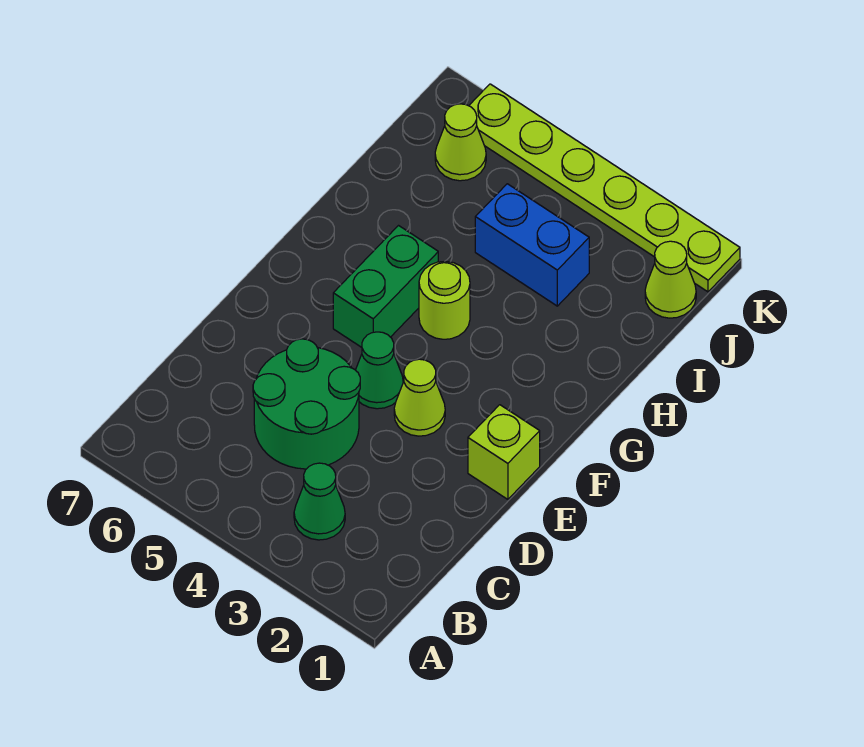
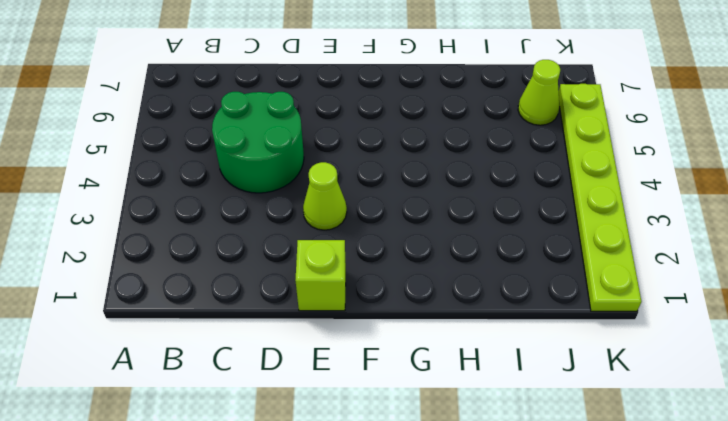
none -> green cone B3 level 1
none -> green cone E4 level 1

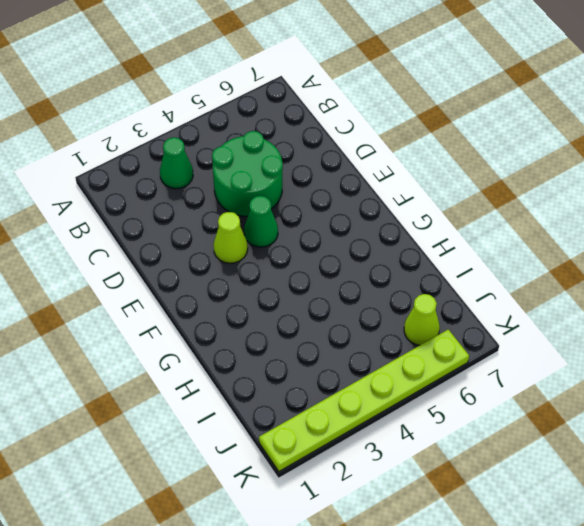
none -> lime brick E1 level 1
none -> green brick F5:G5 level 1

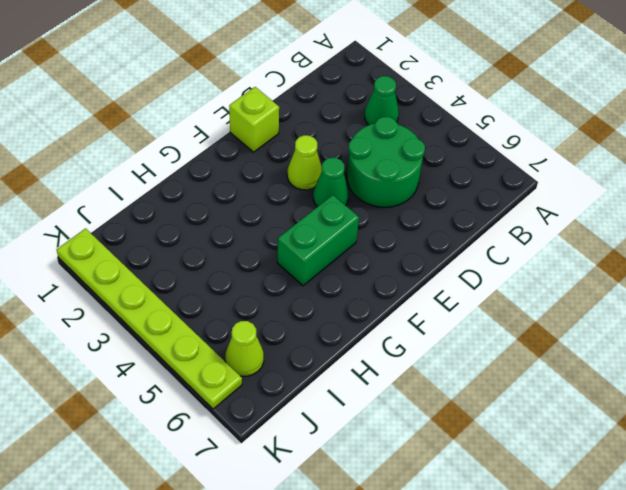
none -> lime round brick G4 level 1
none -> blue brick I3:I4 level 1

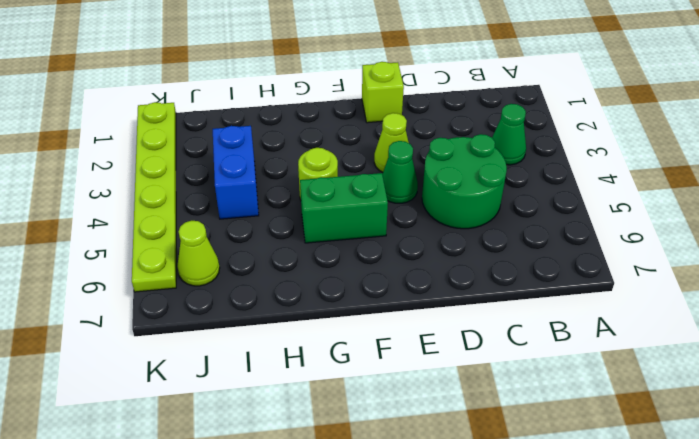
none -> lime cone J1 level 1

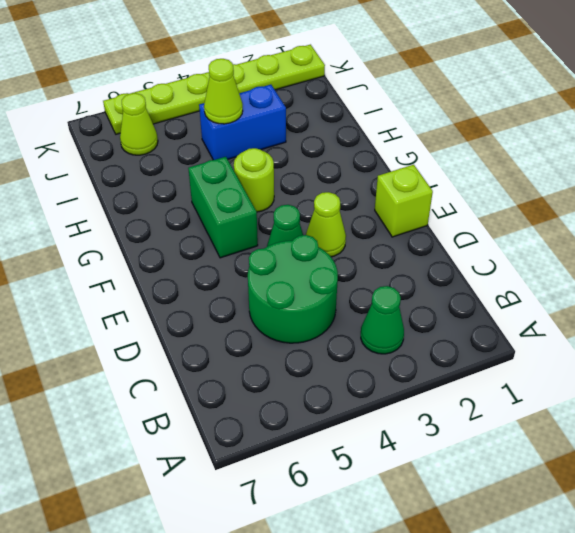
lime cone I4 level 2 -> lime cone J1 level 1

